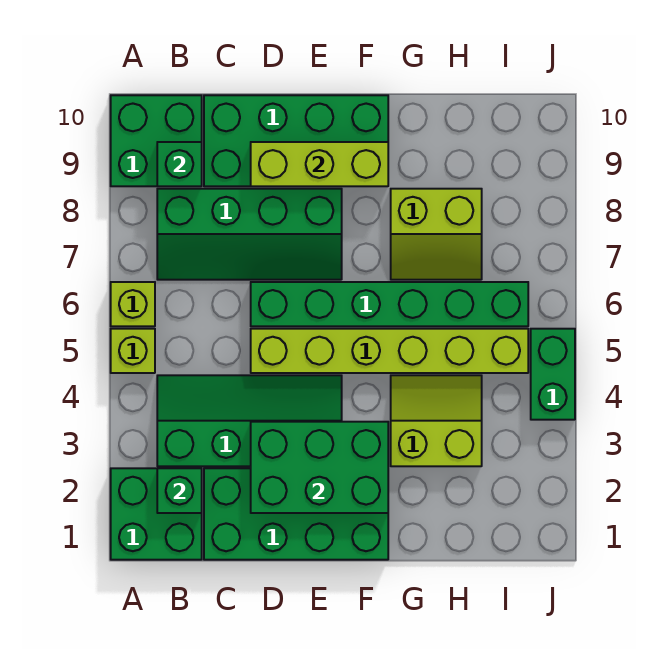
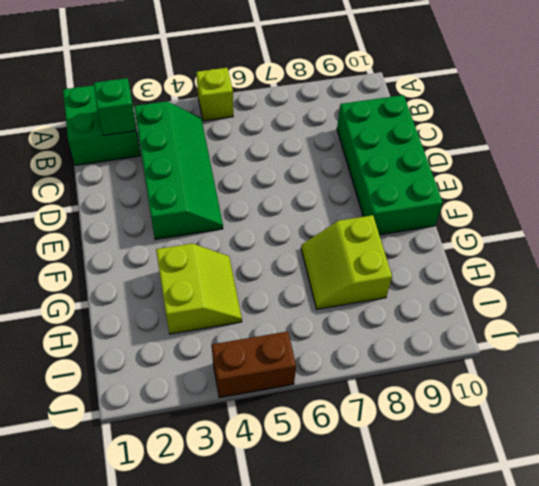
brown brick J4:J5 level 1 -> green brick J4:J5 level 1
none -> lime brick A6 level 1
none -> green brick A9:B10 level 1
none -> green slope B7:E8 level 1 top 8

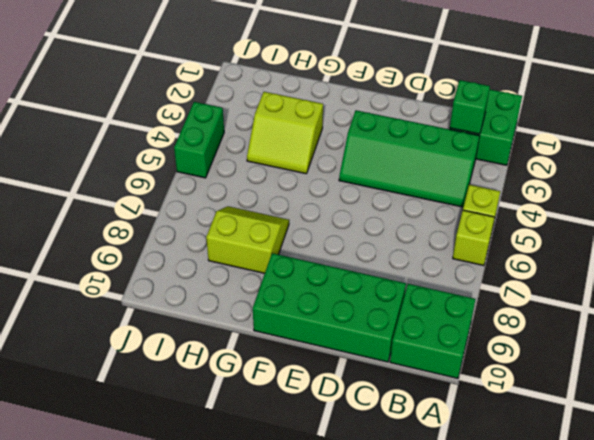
none -> green slope B7:E8 level 1 top 8
none -> green brick C1:F2 level 1
none -> lime brick D5:I5 level 1

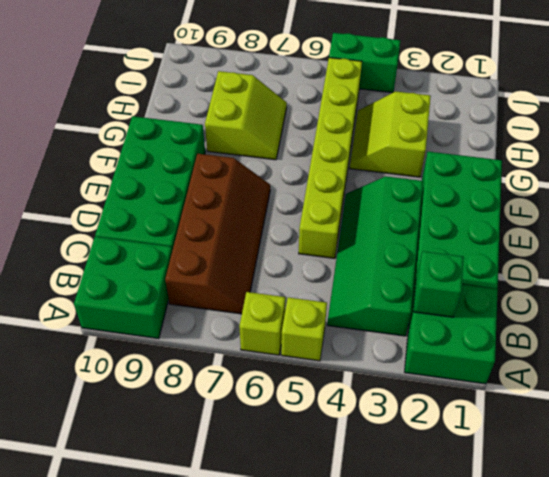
brown slope B7:E8 level 1 top 8 -> green slope B7:E8 level 1 top 8
none -> green brick D6:I6 level 1
none -> green brick B9 level 2
none -> green brick D2:F3 level 2

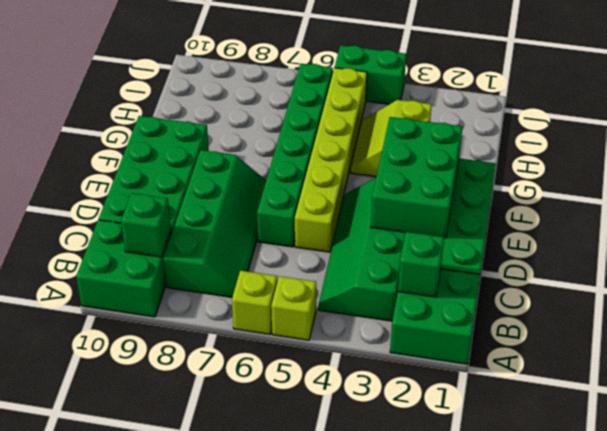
none -> lime slope G7:H8 level 1 top 8
none -> lime brick D9:F9 level 2

